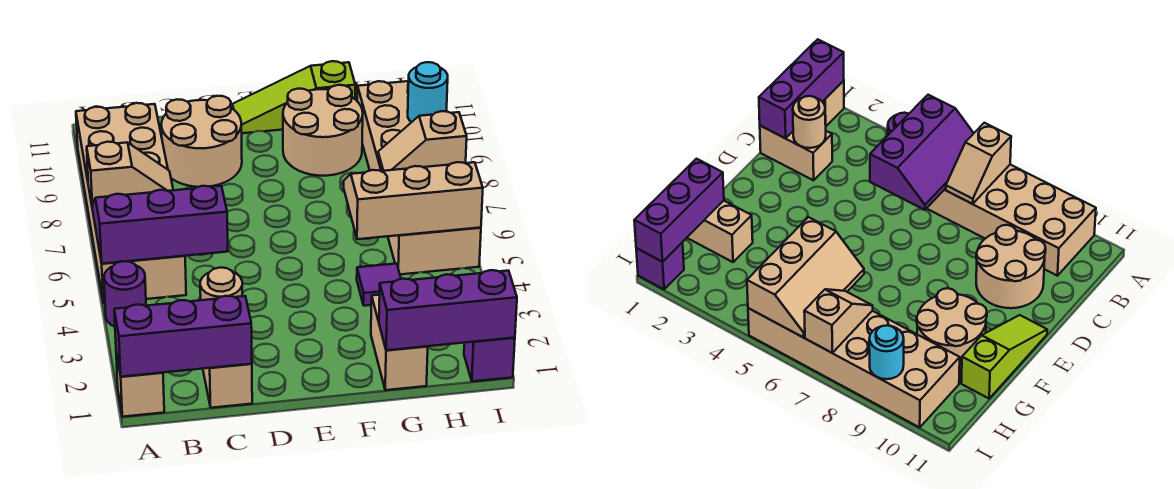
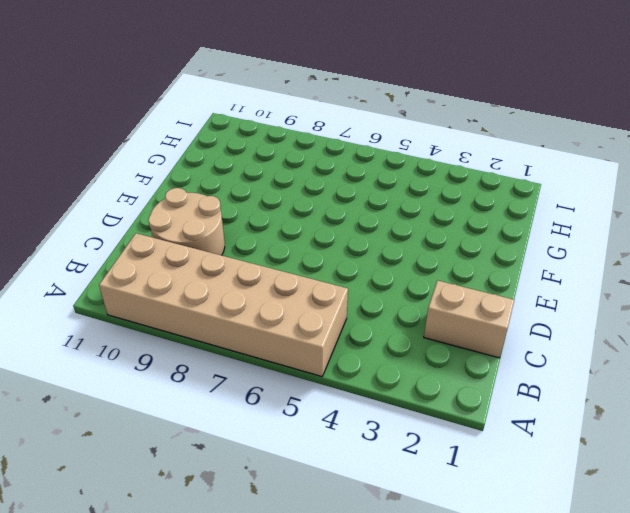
none -> tan brick A1 level 1
none -> purple round brick A4 level 1
none -> lime slope E11:G11 level 1 top G

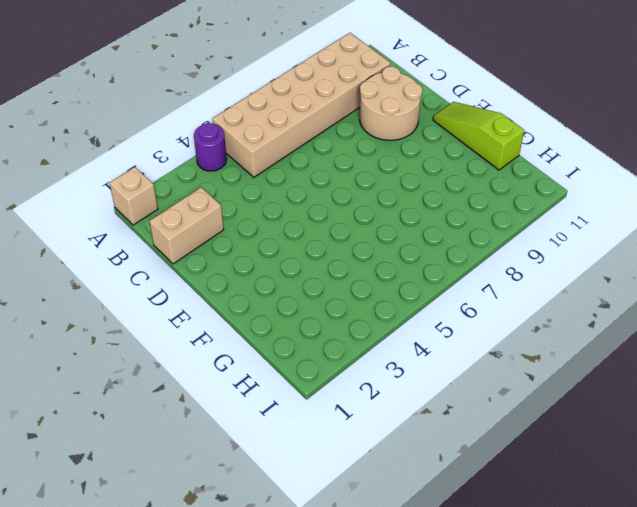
none -> tan round brick F9:G10 level 1
none -> tan brick G1:G2 level 1
none -> purple tile G4 level 1

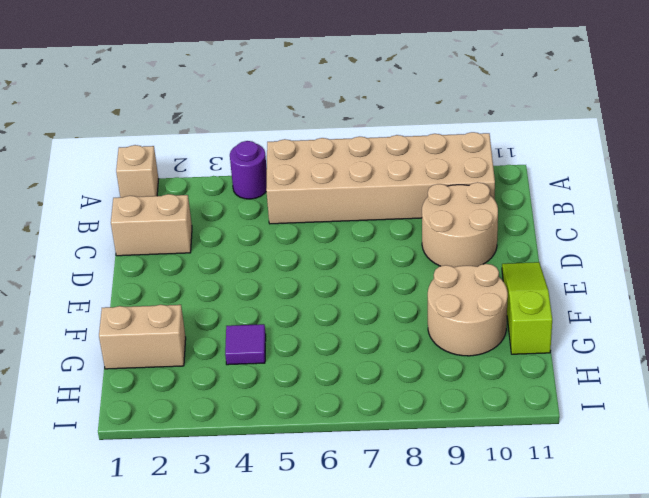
none -> tan brick H5:I10 level 1
none -> purple brick I1 level 1
none -> purple brick A1:C1 level 2

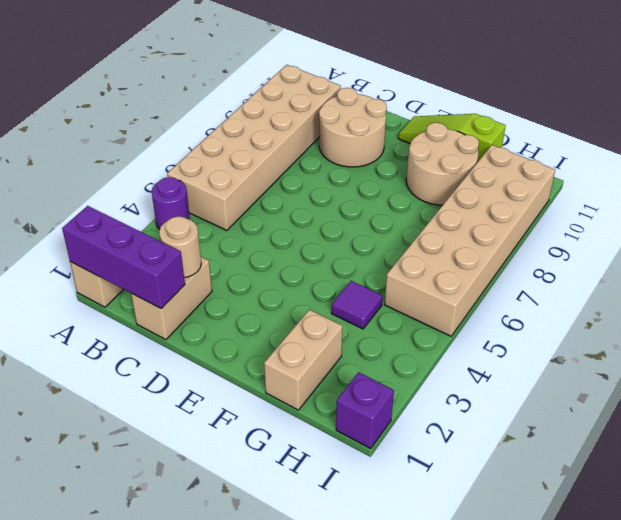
none -> purple slope A5:C6 level 2 top 5
none -> tan slope A7:B7 level 2 top A
none -> purple brick G1:I1 level 2

